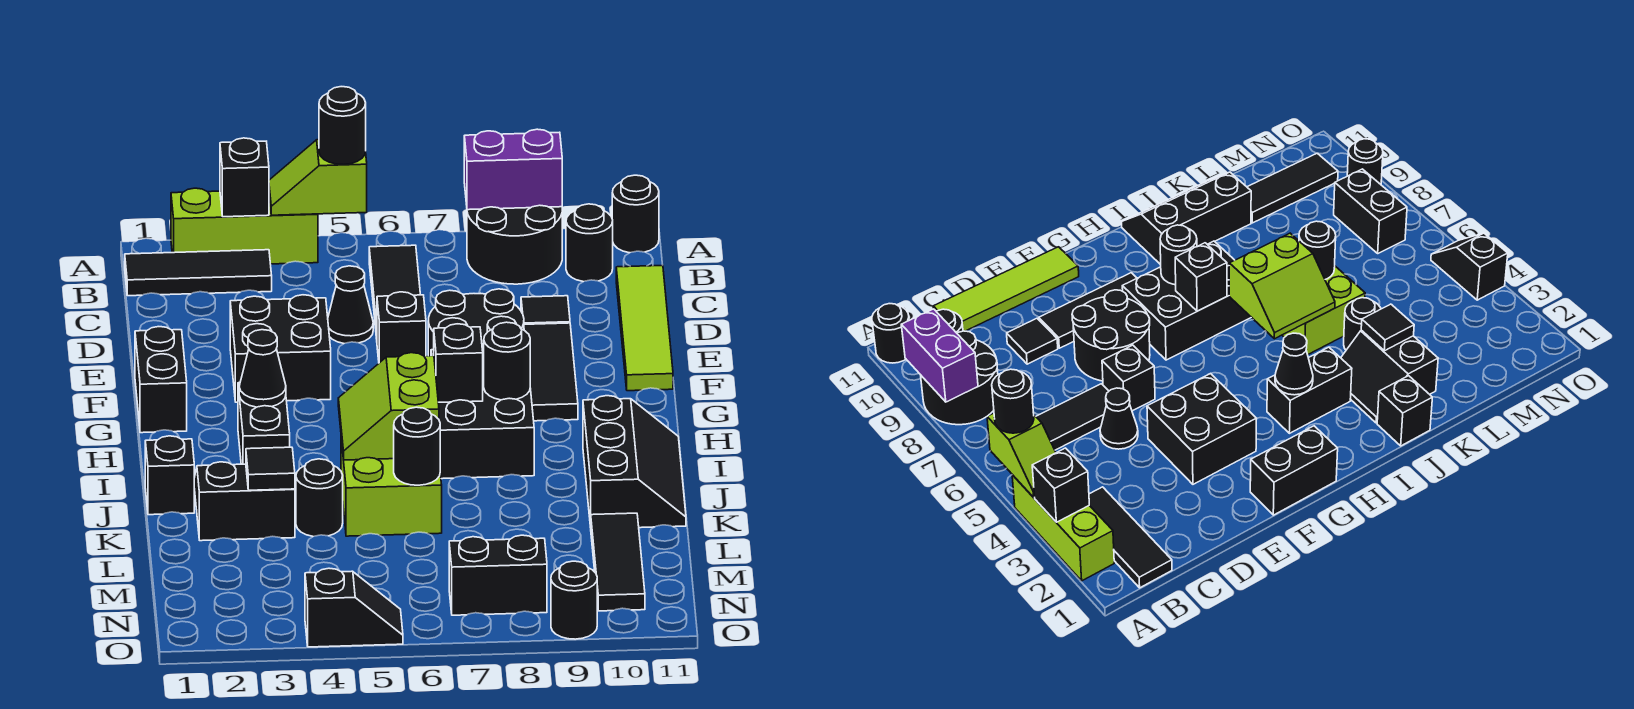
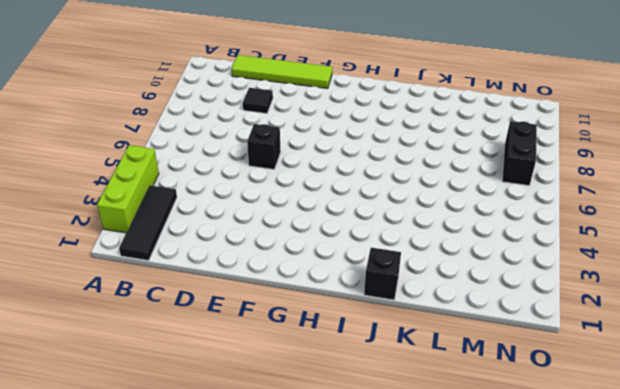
none -> black round brick A8:B9 level 1
none -> black round brick A11 level 1
none -> black tile B6:D6 level 1
none -> black round brick B10 level 1

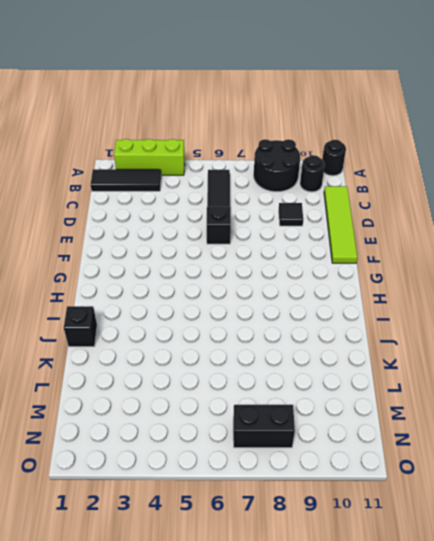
none -> black cone D5 level 1
none -> black brick E3:F4 level 1
none -> black round brick E7:F8 level 1
none -> black tile E9:G9 level 1

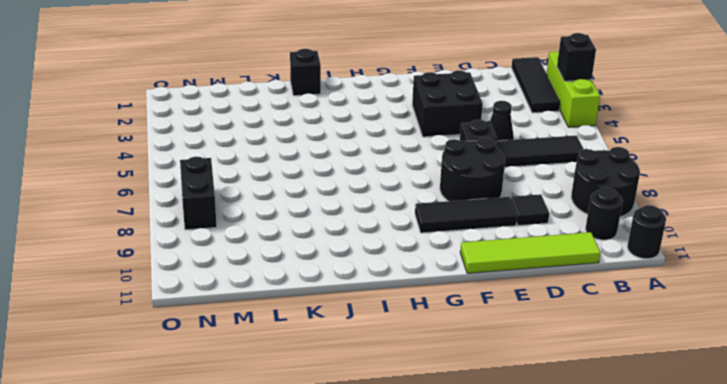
none -> black brick F1:G1 level 1
none -> black brick G7:I8 level 1
none -> black brick H3:I3 level 1
none -> black slope I10:K11 level 1 top 10

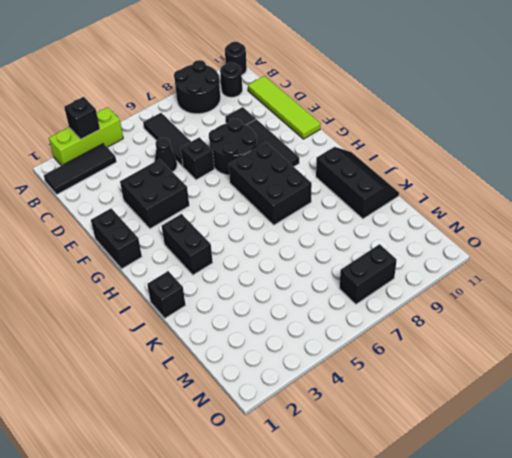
none -> black slope J2:K3 level 1 top K
none -> lime brick J5:K6 level 1
none -> black round brick K4 level 1
none -> black tile L10:N10 level 1

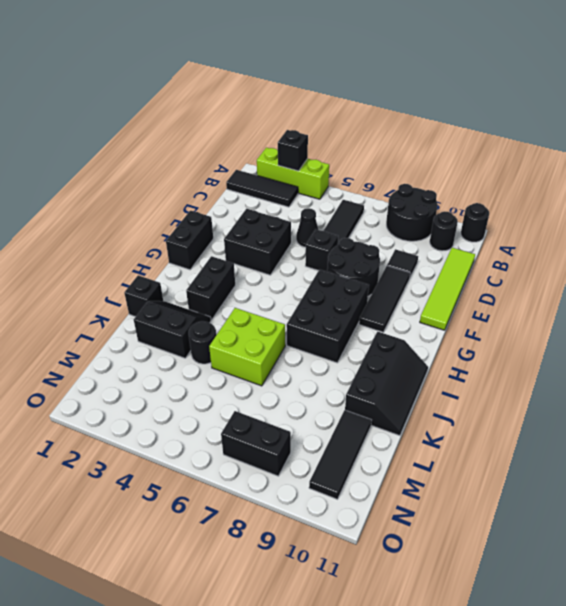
none -> black slope O4:O5 level 1 top 4
none -> black round brick O9 level 1
none -> lime slope A4:A5 level 2 top 5
none -> purple brick A8:A9 level 2

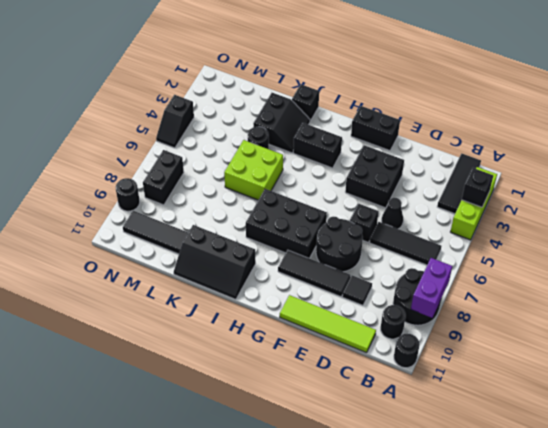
none -> lime slope A4:A5 level 2 top 5
none -> black cone H3 level 2
none -> black brick H7 level 2
none -> black round brick H8 level 2

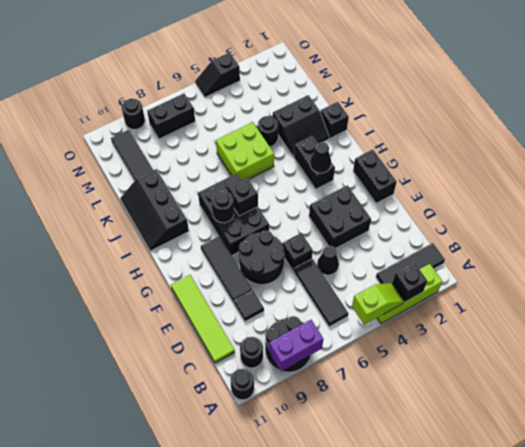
none -> lime slope I5:J6 level 2 top 6
none -> black tile K3 level 2
none -> black round brick K6 level 2
none -> black round brick A5 level 3

